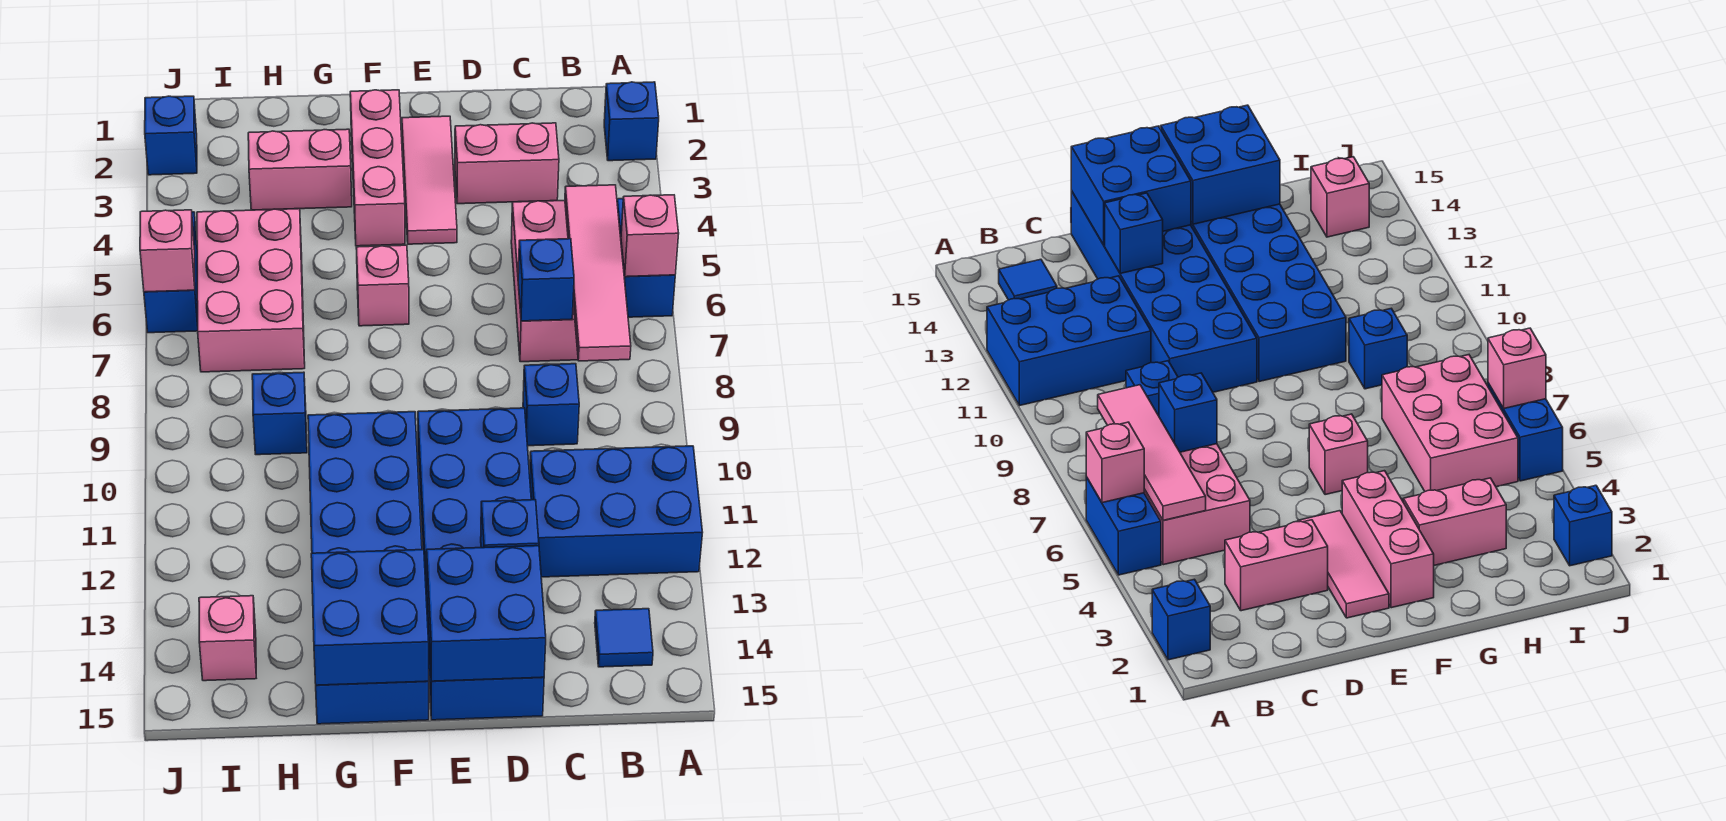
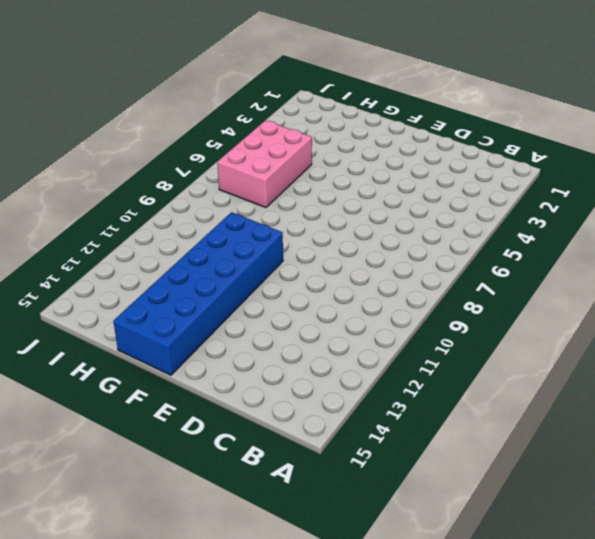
none -> blue brick A2 level 1
none -> blue brick A5:A6 level 1
none -> blue brick A11:C12 level 1

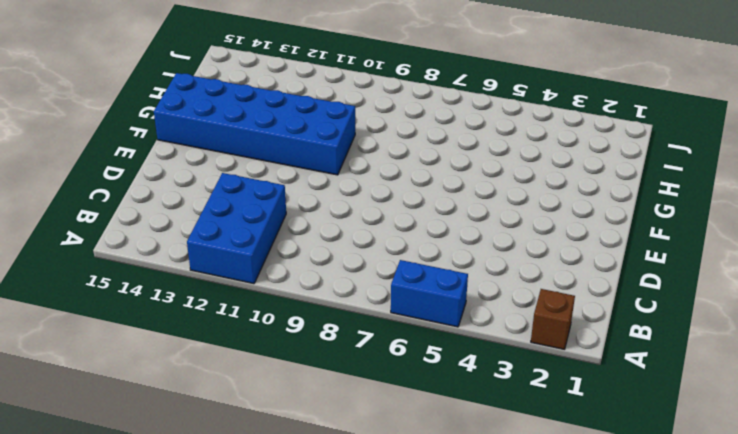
brown brick A2 level 1 -> blue brick A2 level 1
none -> pink brick B5:C7 level 1
none -> blue tile B14 level 1
none -> pink brick C3:D3 level 1

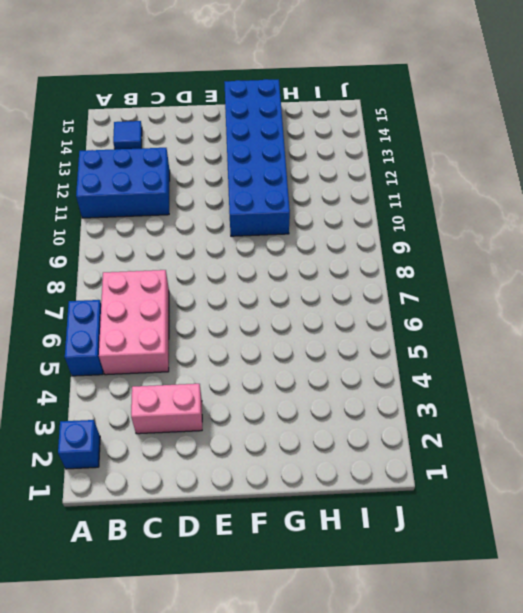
none -> blue brick C9 level 1
none -> blue brick D10:E15 level 1
none -> pink tile E2:E4 level 1

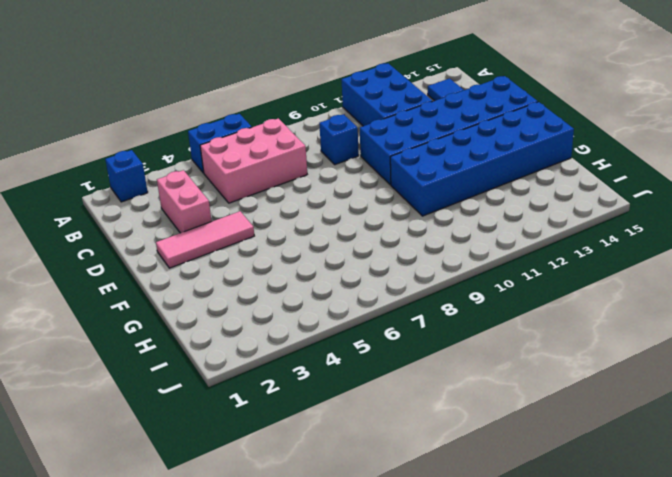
none -> pink brick F2:F4 level 1
none -> pink brick F6 level 1
none -> pink brick G3:H3 level 1

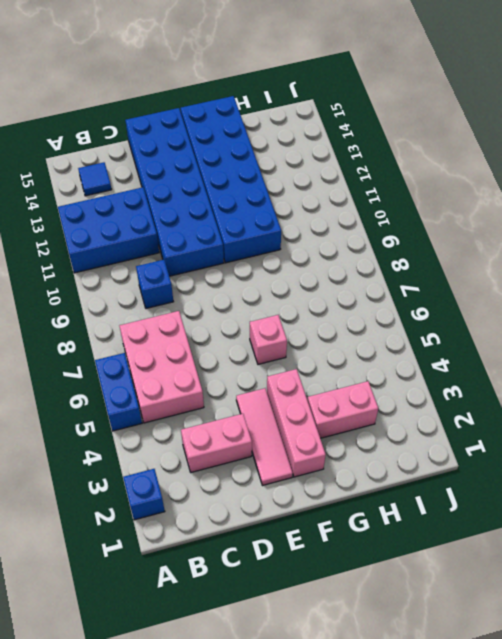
none -> pink brick H5:I7 level 1
none -> blue brick H9 level 1
none -> pink brick I14 level 1

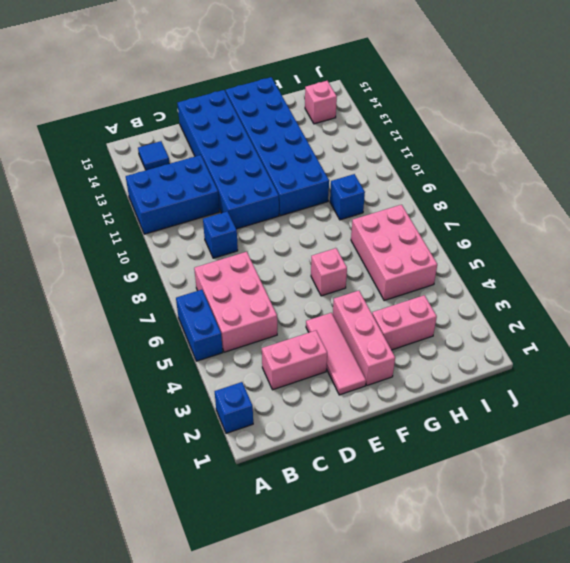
none -> blue brick J2 level 1
none -> blue brick J5:J6 level 1
none -> pink brick A6 level 2

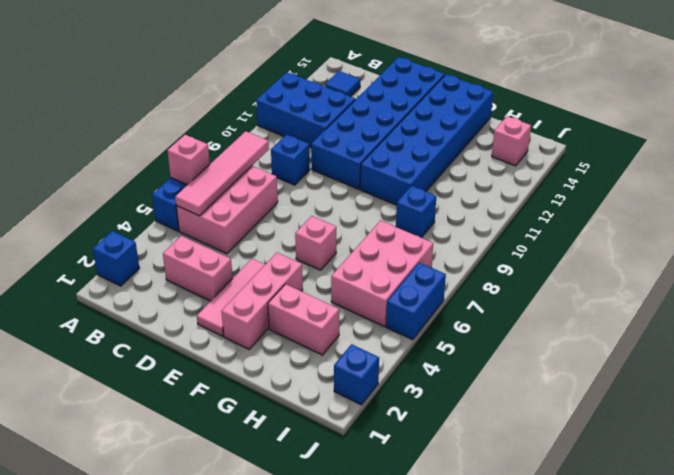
none -> blue brick C7 level 2
none -> blue brick D13 level 2
none -> blue brick D14:E15 level 2

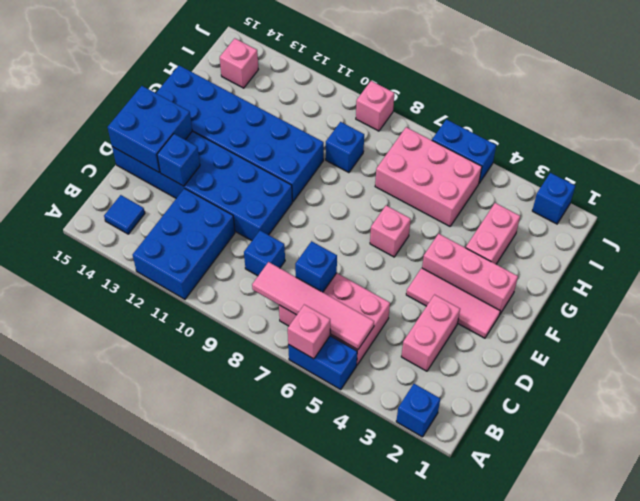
pink brick J9 level 1 -> pink brick J6 level 2
none -> blue brick F14:G15 level 2

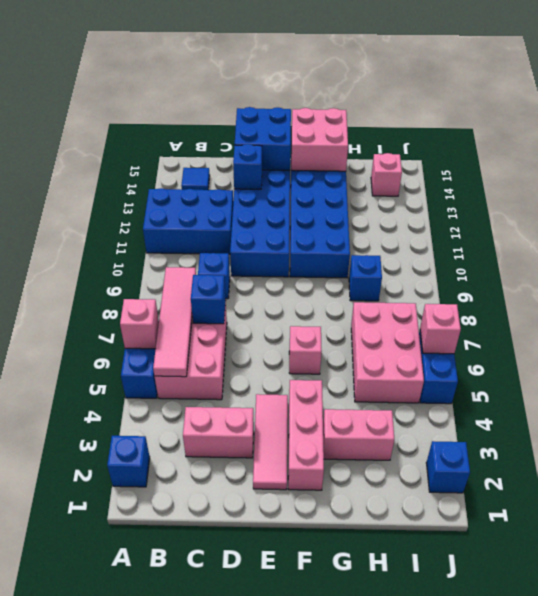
pink brick F14:G15 level 2 -> blue brick F14:G15 level 2

